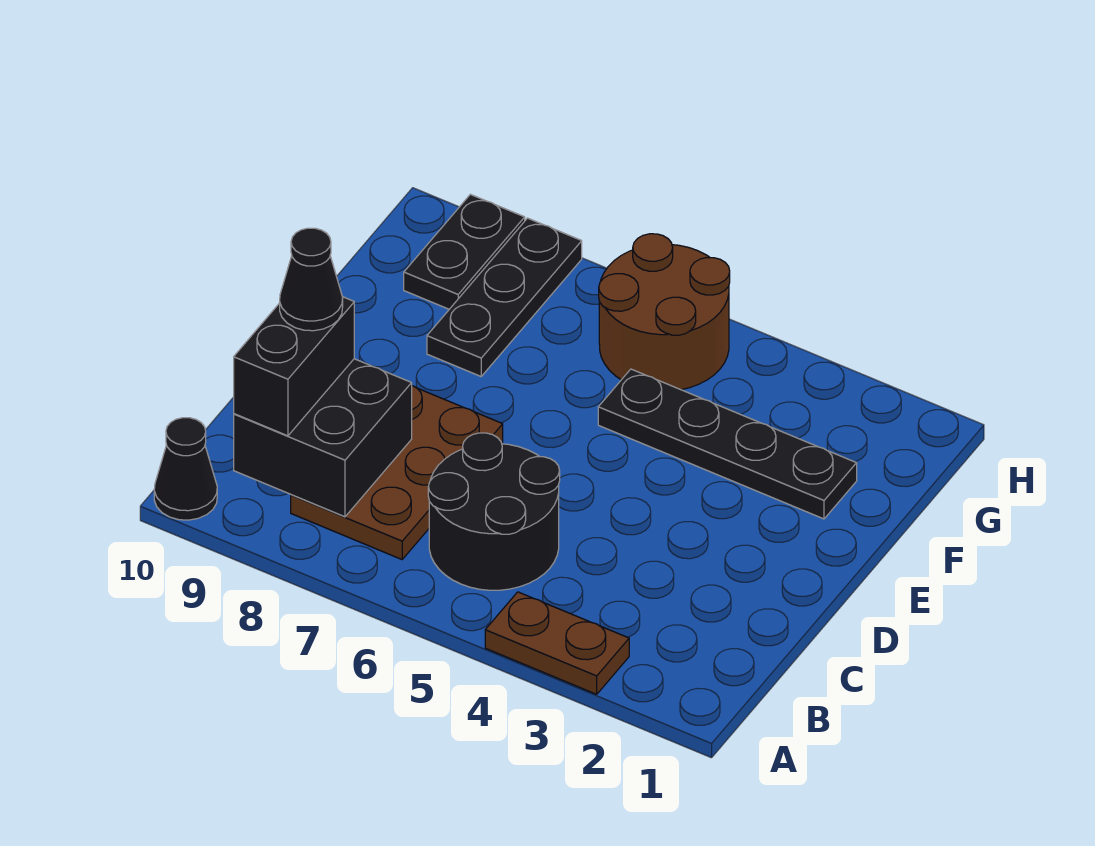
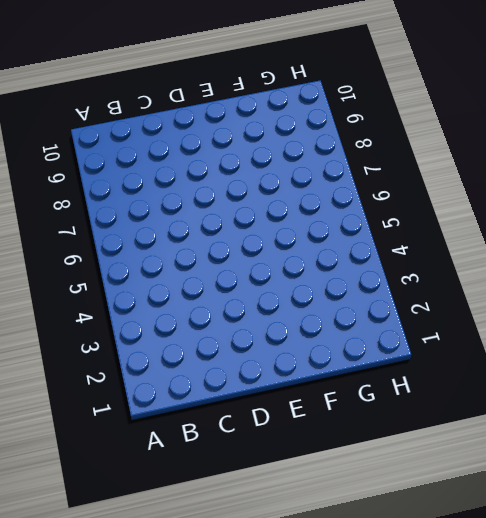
none -> brown plate A3:A4 level 1
none -> black cone A10 level 1

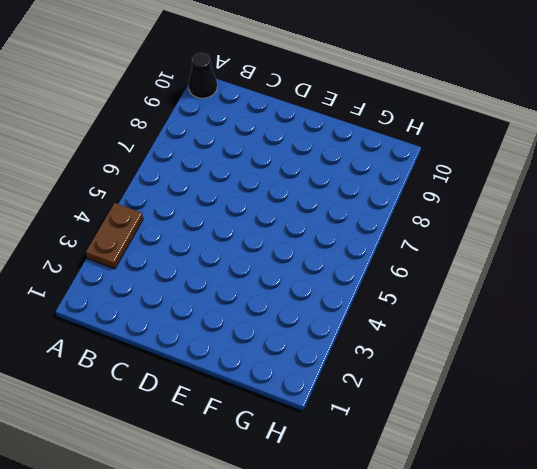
none -> black round brick B5:C6 level 1
none -> brown plate B7:D8 level 1

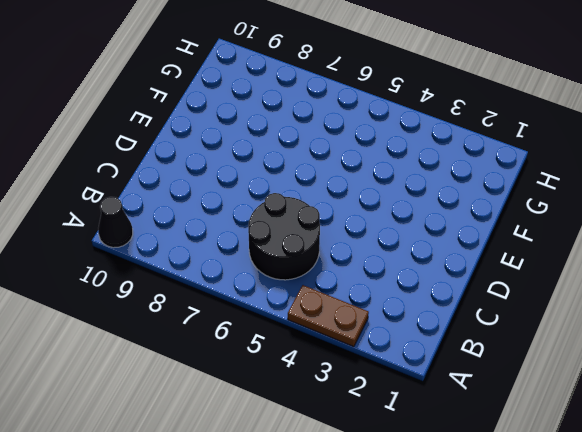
none -> brown plate B7:D8 level 1
none -> black plate F2:F5 level 1

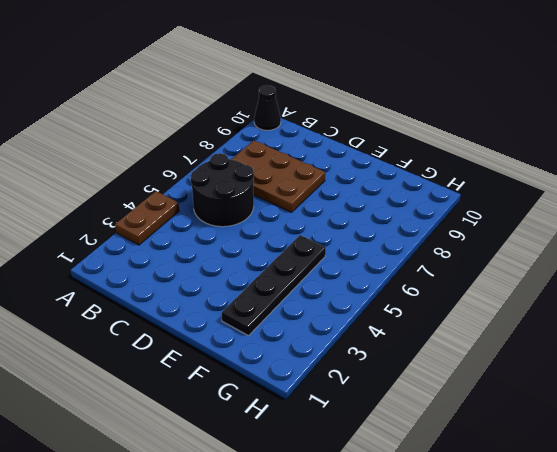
none -> black plate F8:H8 level 1
none -> brown round brick G5:H6 level 1

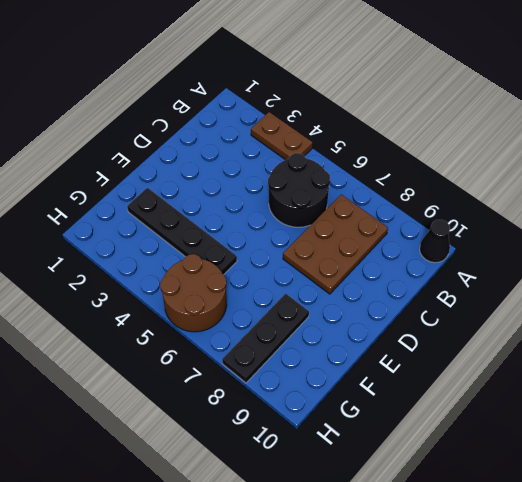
none -> black plate G9:H9 level 1
none -> black brick B8:C9 level 2

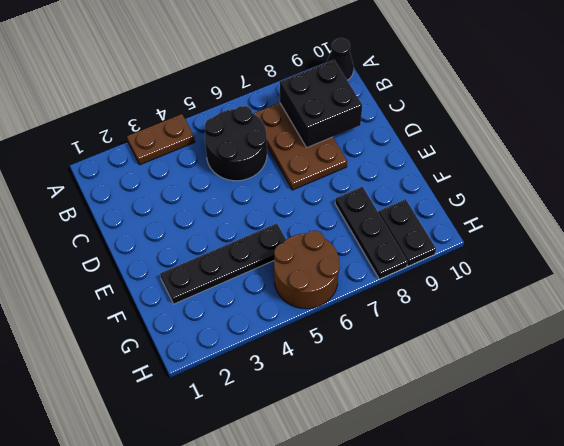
none -> black brick B9:C9 level 3
none -> black cone C9 level 4

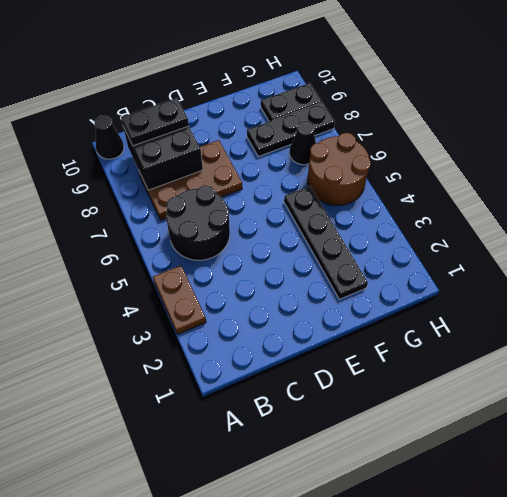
black plate B9:C9 level 3 -> black brick B9:C9 level 3
black cone G7 level 1 -> black cone C9 level 4

